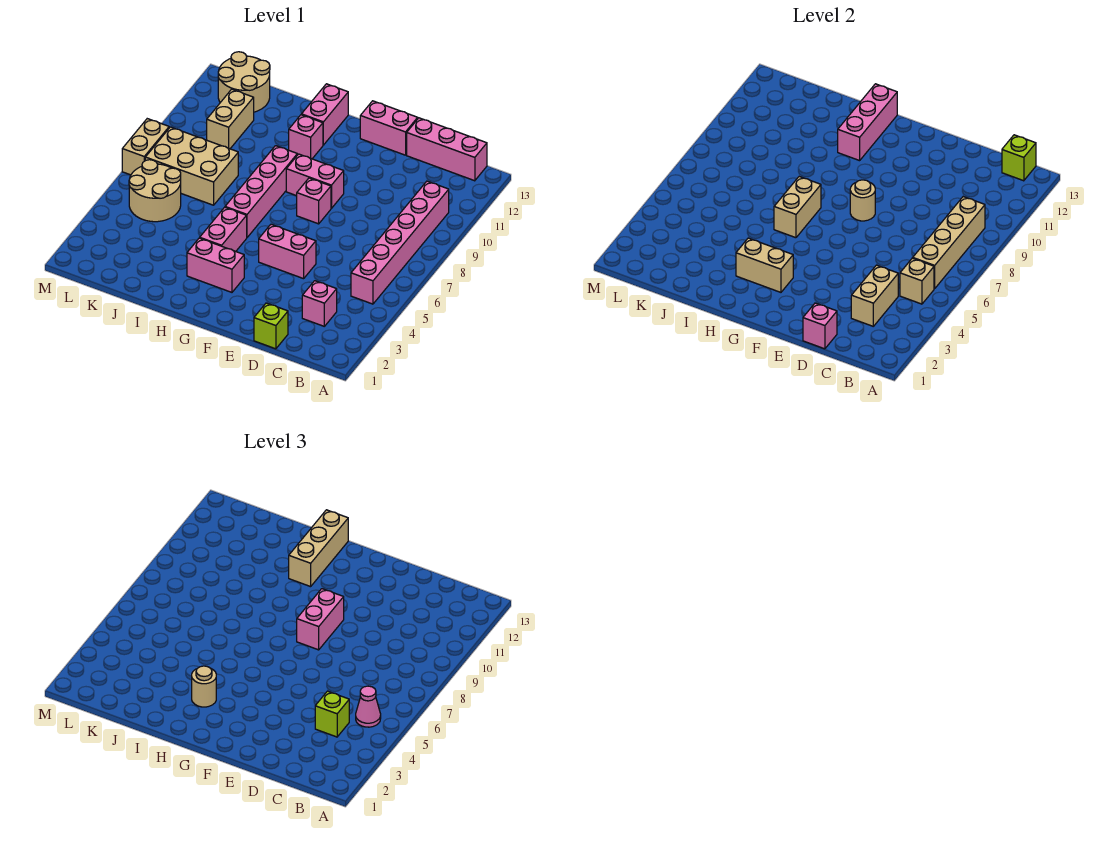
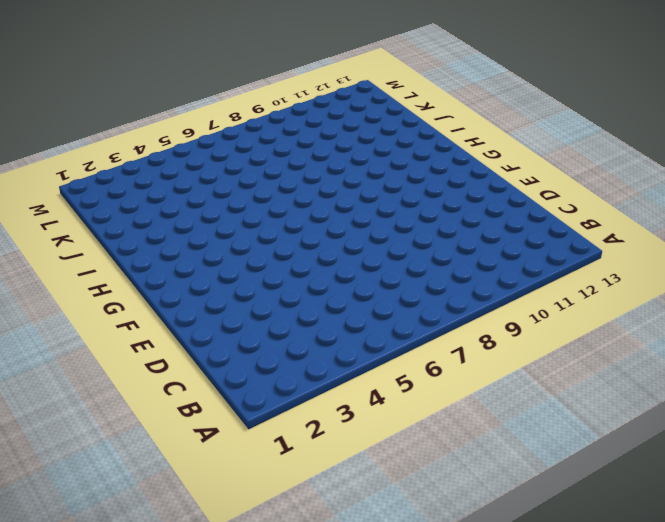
none -> pink brick B5:B10 level 1
none -> pink brick B13:D13 level 1
none -> pink brick C3 level 1
none -> lime brick D1 level 1

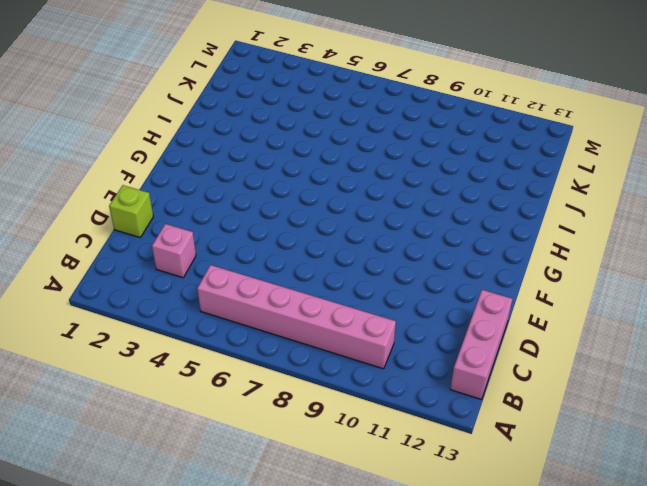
none -> pink brick E5:F5 level 1
none -> pink brick E13:F13 level 1
none -> pink brick F8 level 1
none -> pink brick F9:G9 level 1

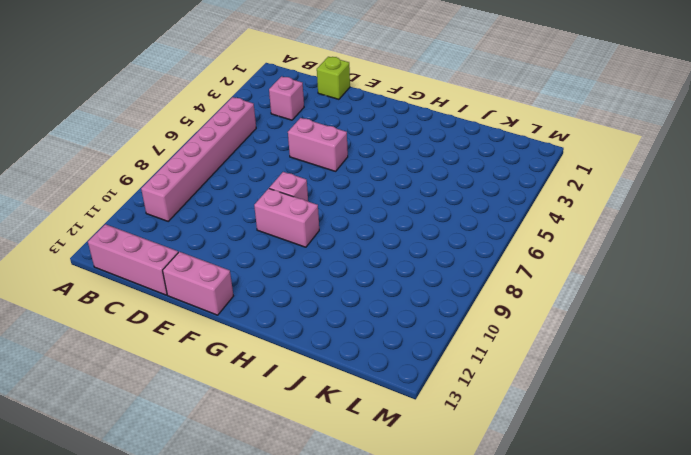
none -> pink brick G3:H3 level 1
none -> pink brick H4:H5 level 1
none -> pink brick H6:H9 level 1
none -> pink brick H11 level 1

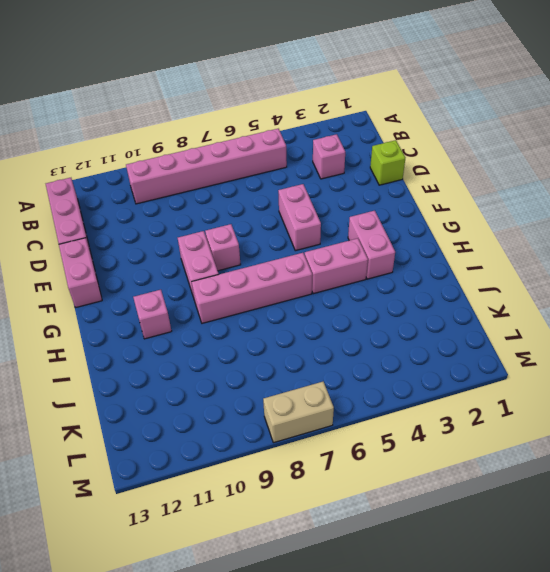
none -> pink brick H12:H13 level 1
none -> tan brick J7:L8 level 1
none -> tan round brick K5:L6 level 1
none -> tan brick K10:K11 level 1

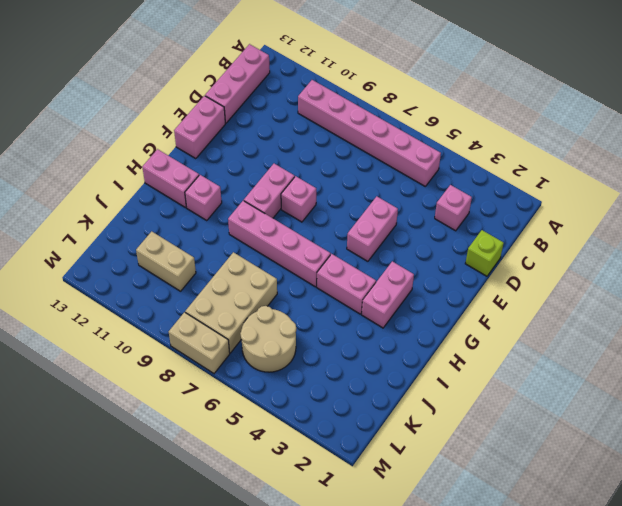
none -> tan round brick K12:L13 level 1
none -> tan brick B5 level 2
none -> tan brick B6:B9 level 2
none -> lime brick B13 level 2

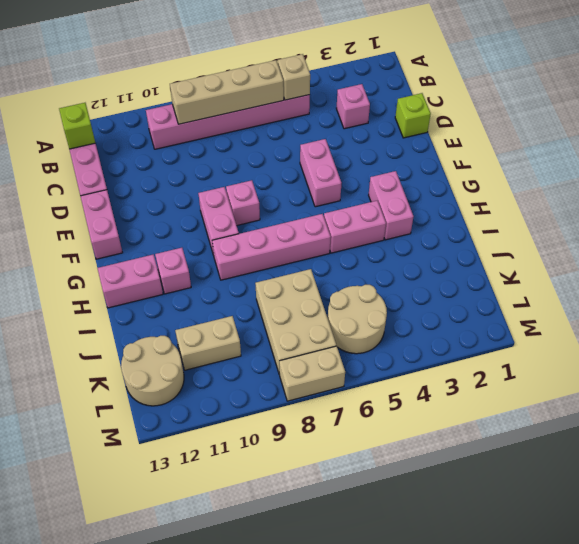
none -> tan brick C3:C4 level 2
none -> pink brick D1 level 2
none -> tan round brick F8 level 2
none -> tan brick G3:H3 level 2

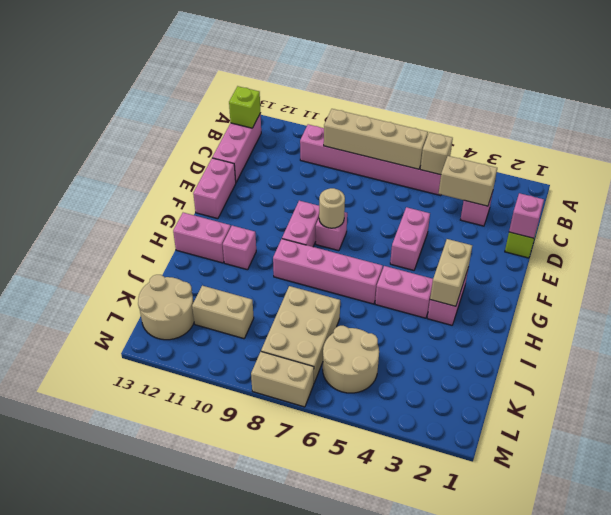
none -> tan brick H6:H7 level 2
none -> pink brick H11:H13 level 2
none -> pink cone B5 level 3
none -> lime brick C4 level 3

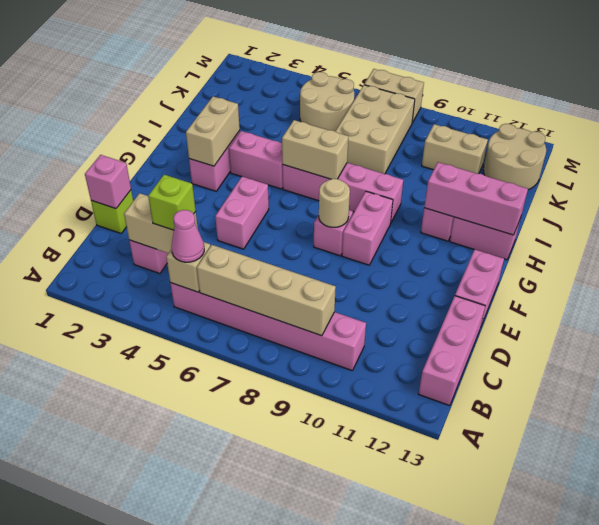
none -> lime brick B13 level 2
none -> pink brick F8:F9 level 3
none -> tan round brick H3 level 3
none -> tan brick H11:H13 level 3

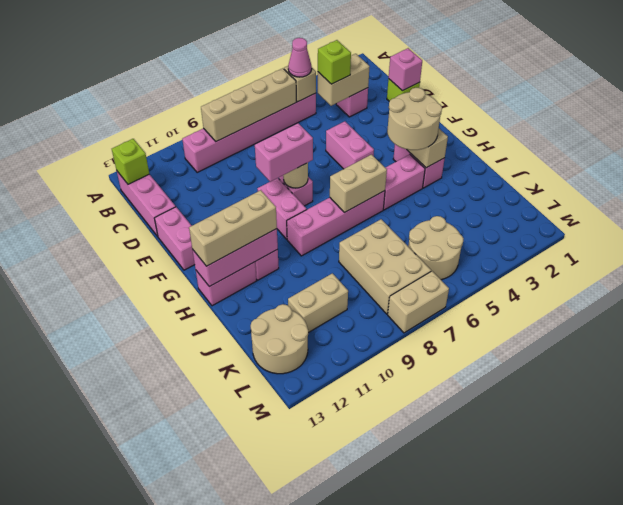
tan round brick G3:H4 level 3 -> tan round brick H3 level 3

